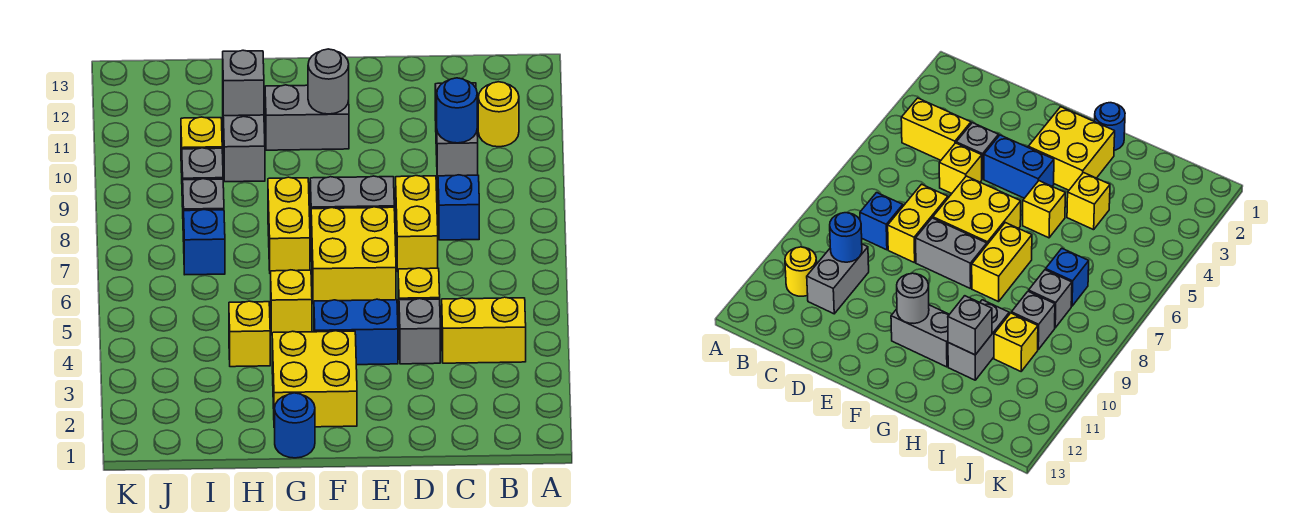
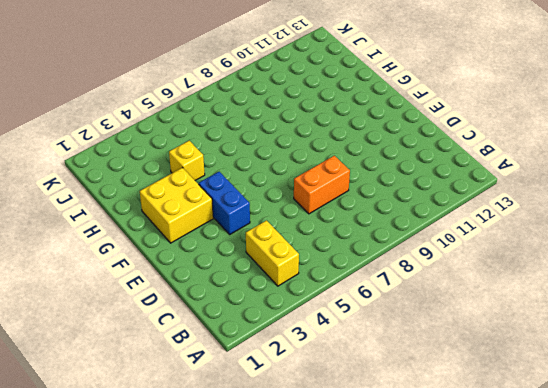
orange brick D7:D8 level 1 -> yellow brick D7:D8 level 1
none -> yellow round brick B11 level 1
none -> blue brick C8 level 1
none -> grey brick C10:C11 level 1

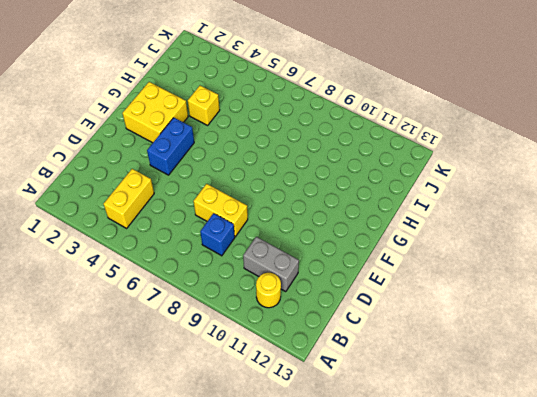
none -> grey brick D4 level 1
none -> yellow brick D5 level 1
none -> yellow brick E6:F7 level 1

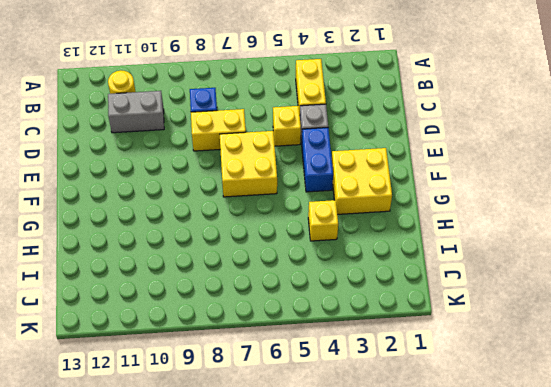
none -> grey brick E8:F8 level 1
none -> grey brick F11:G11 level 1
none -> blue round brick G1 level 1

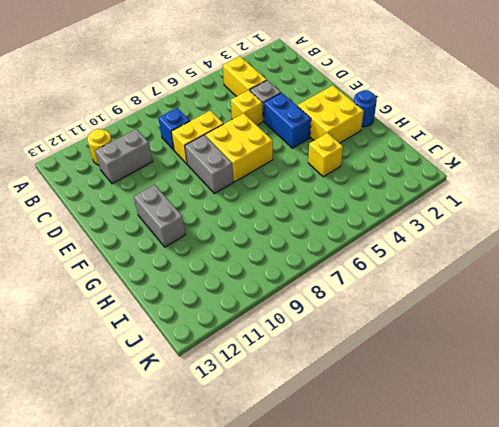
none -> yellow brick G5 level 1
none -> yellow brick G7:G8 level 1
none -> grey brick H10:H11 level 1

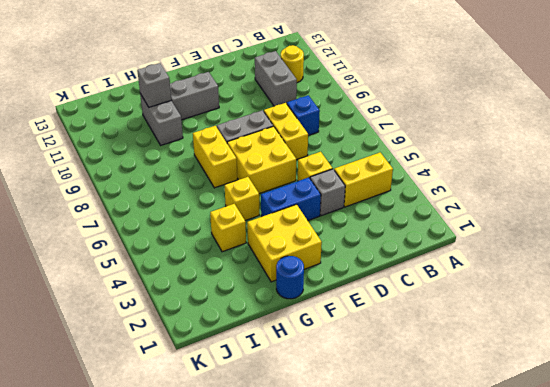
none -> blue brick I7 level 1
none -> grey brick I8 level 1
none -> grey brick I9 level 1

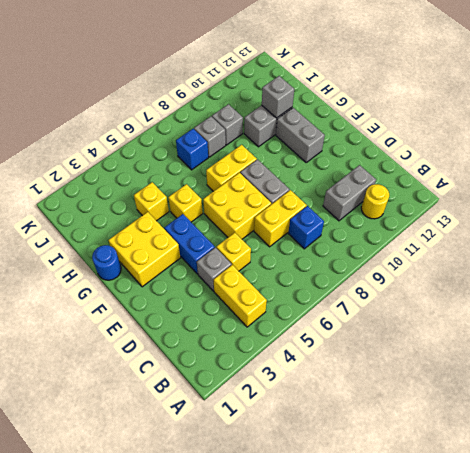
none -> yellow brick I10 level 1
none -> blue round brick C10 level 2
none -> grey round brick F11 level 2

